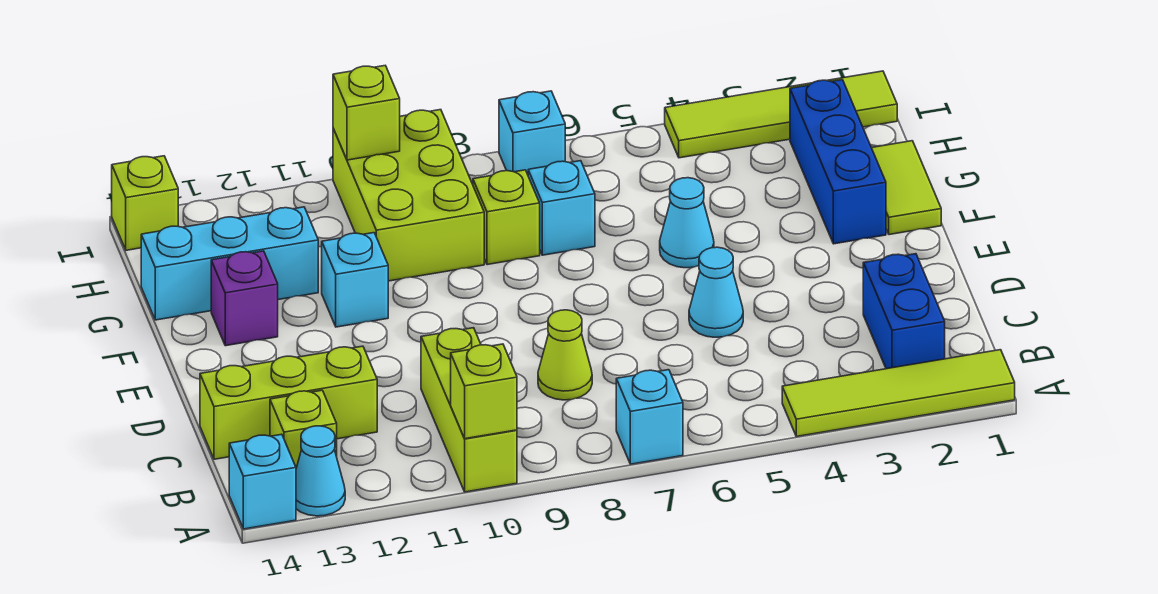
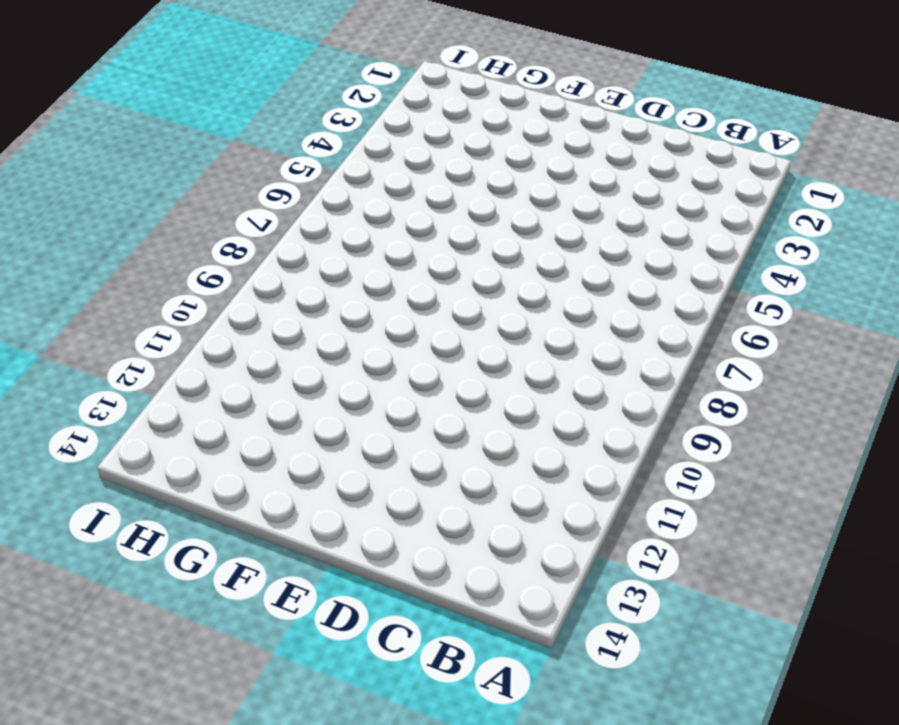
none -> lime tile A1:A4 level 1
none -> cyan brick A7 level 1
none -> lime brick A10:C10 level 1

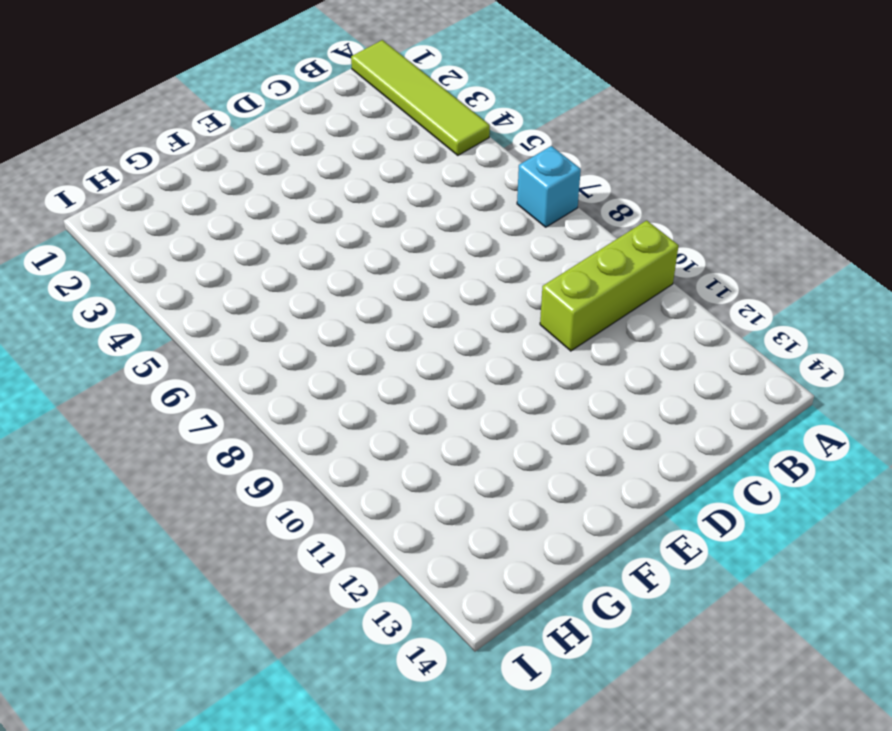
none -> cyan cone A13 level 1
none -> cyan brick A14 level 1
none -> blue brick B2:C2 level 1

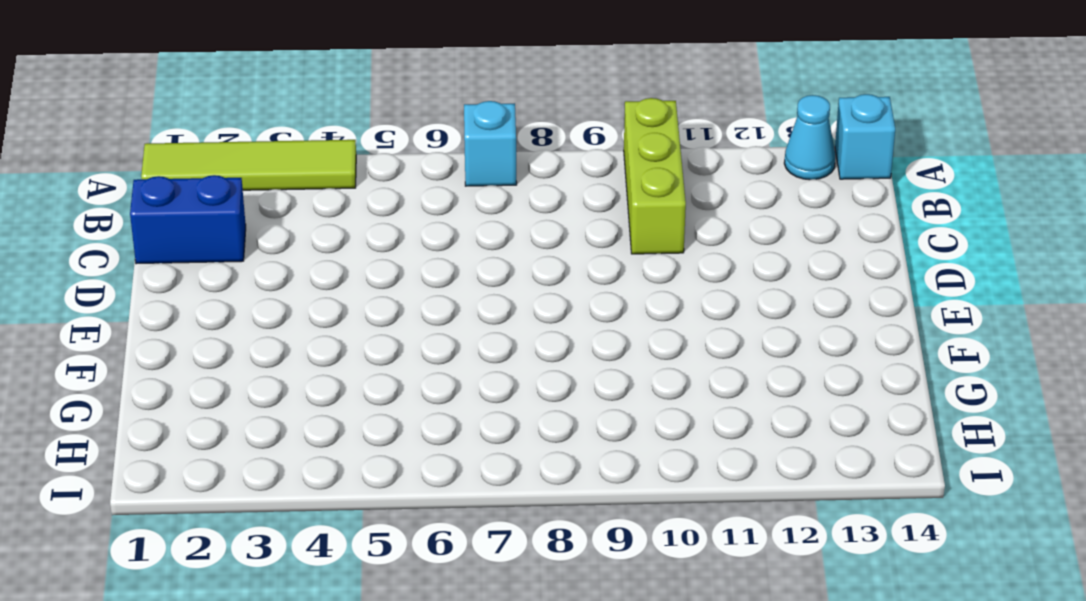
blue brick C1:C2 level 1 -> blue brick B2:C2 level 1
none -> lime brick B13 level 1
none -> lime cone C8 level 1
none -> lime brick C12:C14 level 1

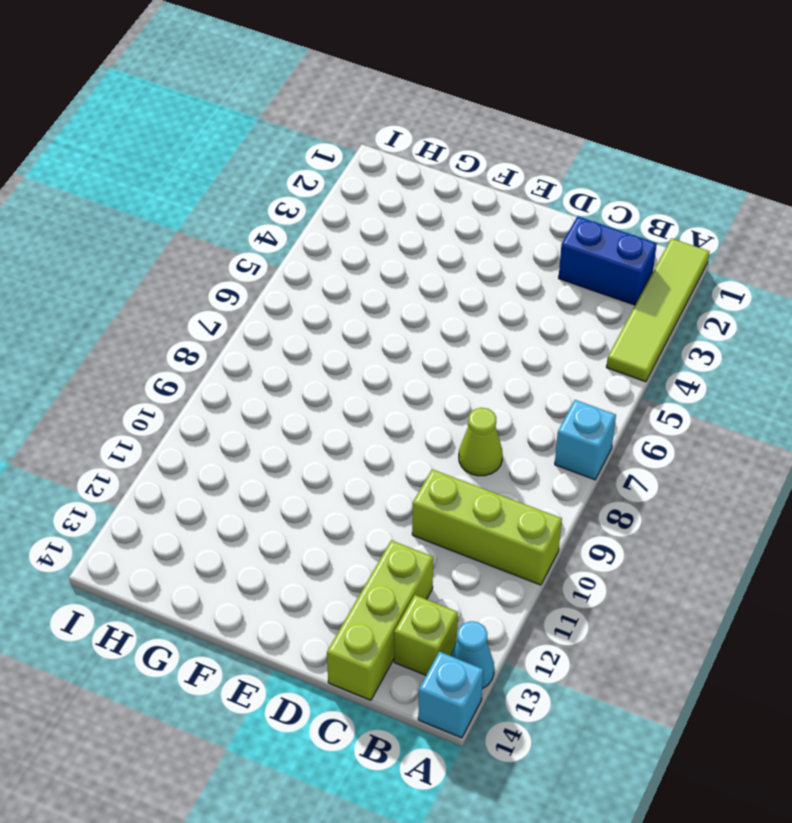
none -> cyan cone D5 level 1
none -> lime tile F1:G1 level 1
none -> blue brick F2:H2 level 1

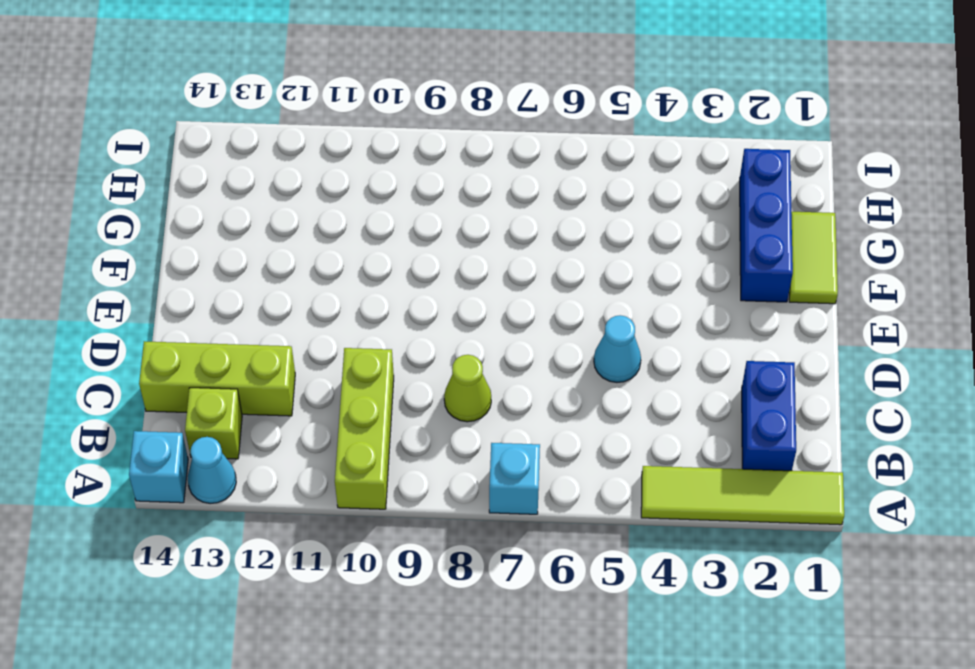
none -> cyan cone F5 level 1
none -> cyan brick F11 level 1
none -> purple brick F13 level 1

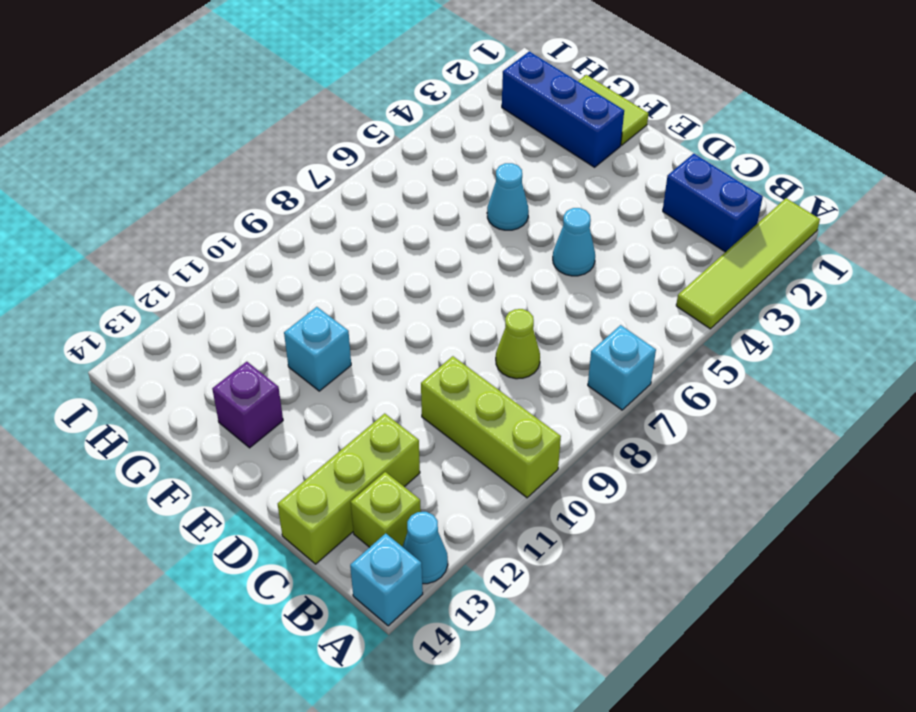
none -> cyan brick G7 level 1
none -> lime brick G8 level 1
none -> lime brick G9:I10 level 1

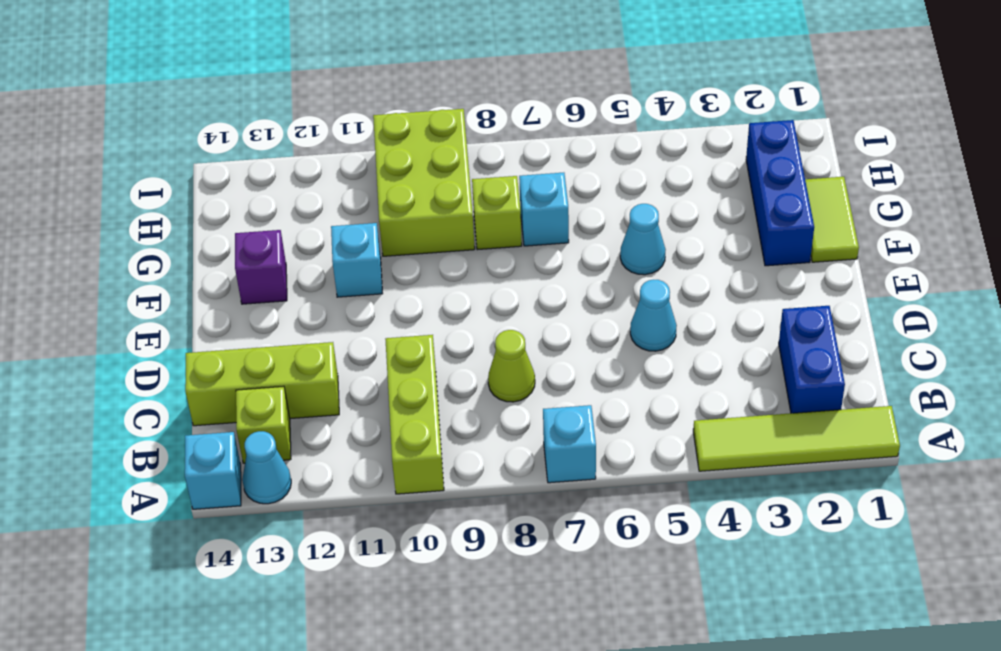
none -> cyan brick G12:G14 level 1
none -> lime tile I1:I4 level 1
none -> cyan brick I7 level 1

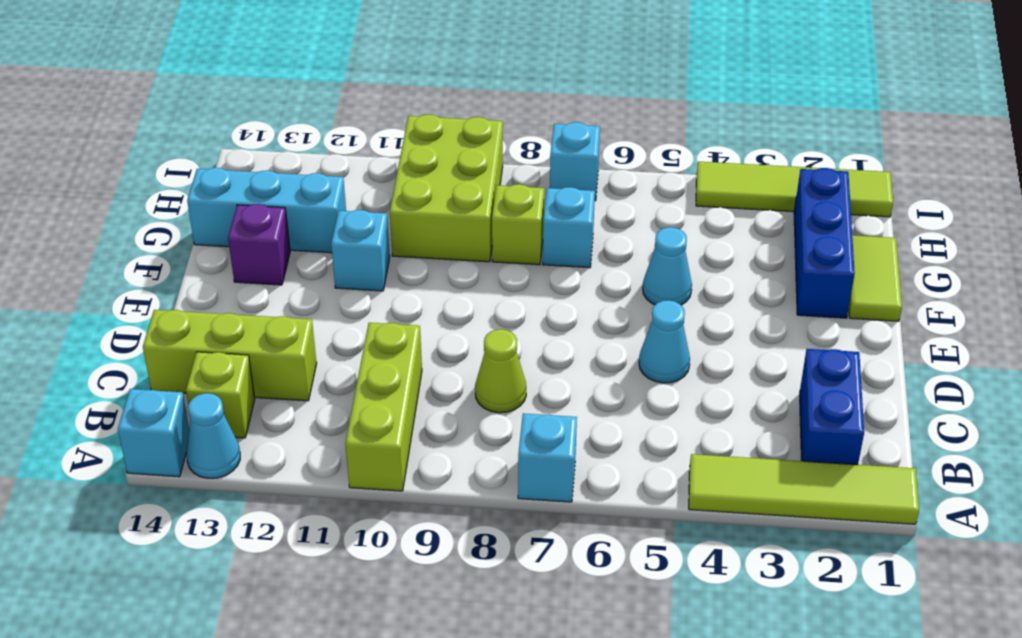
none -> lime brick I14 level 1
none -> lime brick A10 level 2
none -> lime brick I10 level 2

